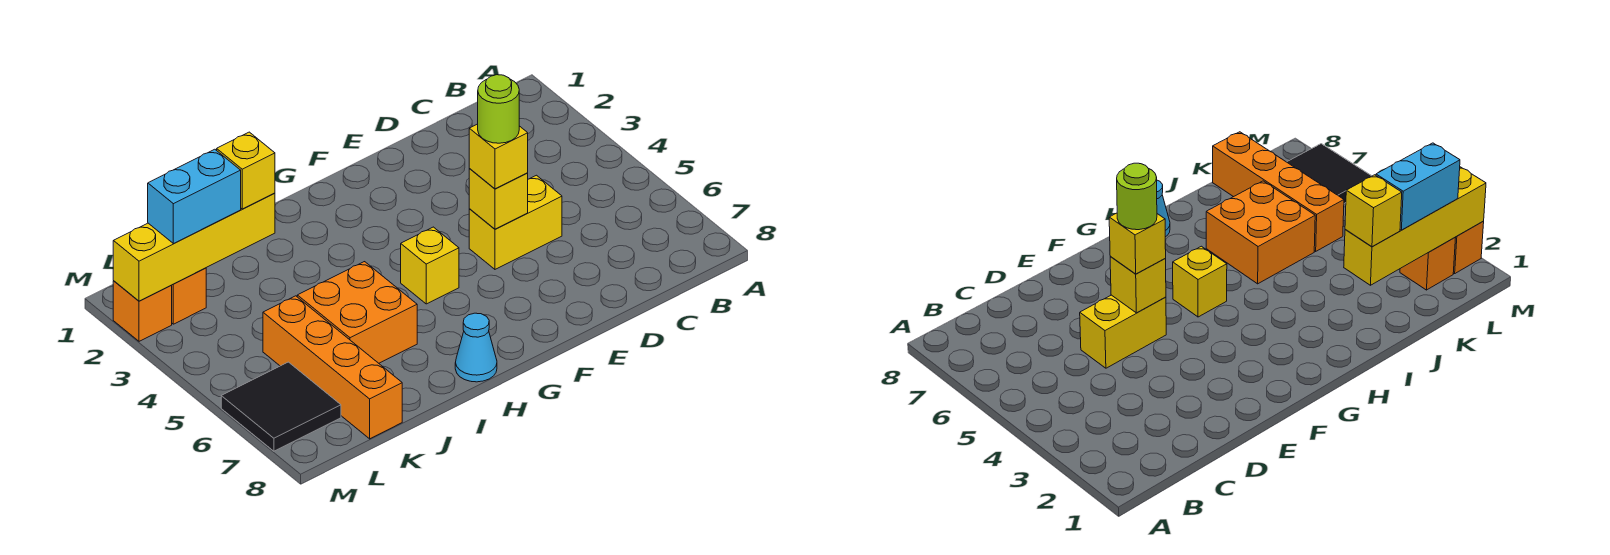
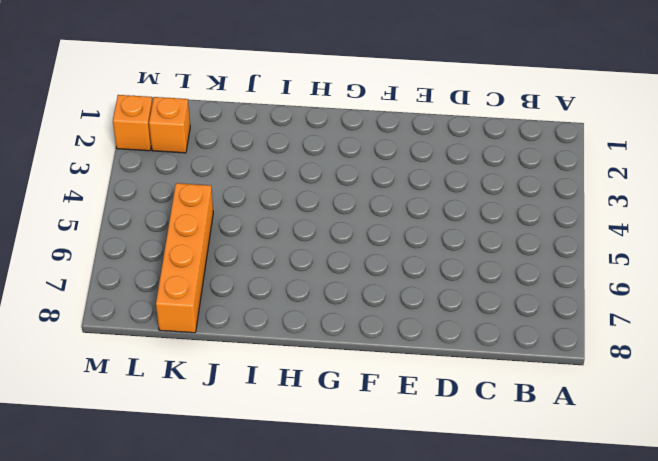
none -> yellow brick D5:E5 level 1
none -> yellow brick G5 level 1
none -> cyan cone H8 level 1

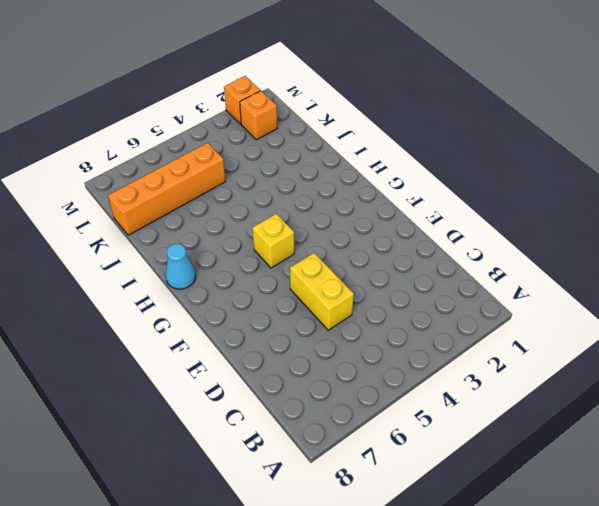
none -> orange brick I5:J6 level 1
none -> black tile L6:M7 level 1
none -> yellow brick E5 level 2

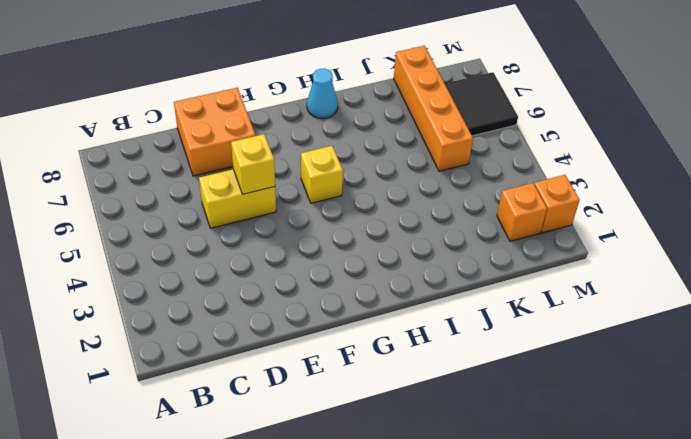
orange brick D7:E8 level 1 -> orange brick I5:J6 level 1
none -> yellow brick J2:M2 level 2
none -> yellow brick E5 level 3
none -> yellow brick J2 level 3

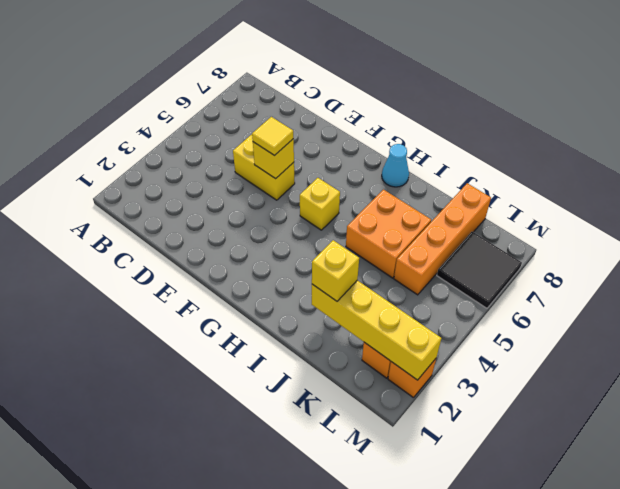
yellow tile E5 level 3 -> yellow brick E5 level 3
none -> cyan brick K2:L2 level 3
none -> lime round brick E5 level 4

